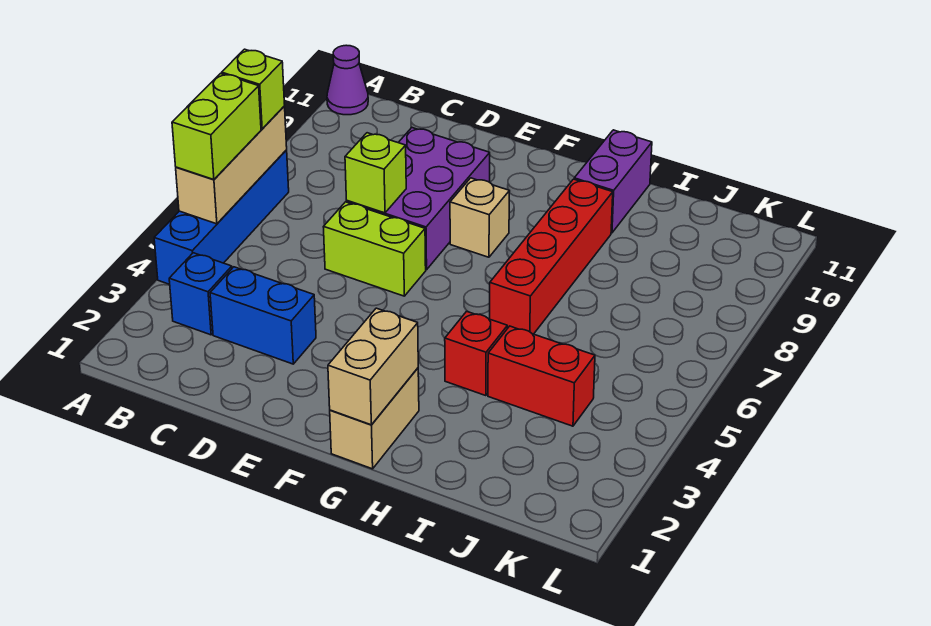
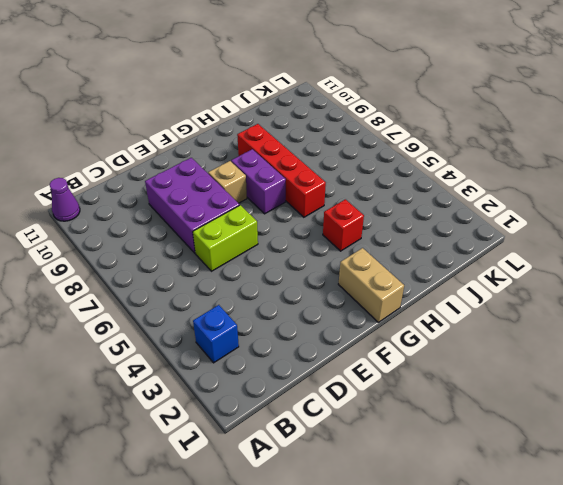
purple brick G7:G8 level 1 -> purple brick H10:H11 level 1
none -> blue brick A4:A7 level 1
none -> blue brick C3:D3 level 1
none -> red brick I4:J4 level 1

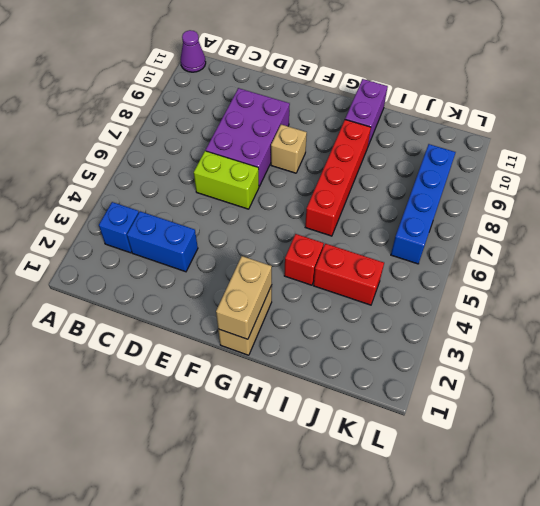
blue brick K6:K9 level 1 -> blue brick A4:A7 level 1
none -> tan brick A5:A7 level 2
none -> lime brick D7 level 2
none -> lime brick A5:A6 level 3

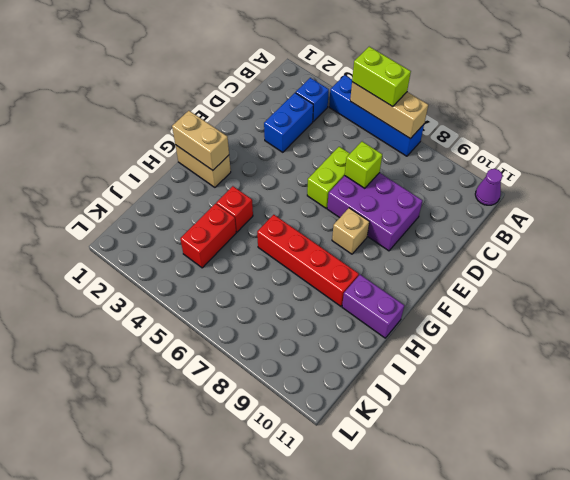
none -> lime brick A7 level 3

